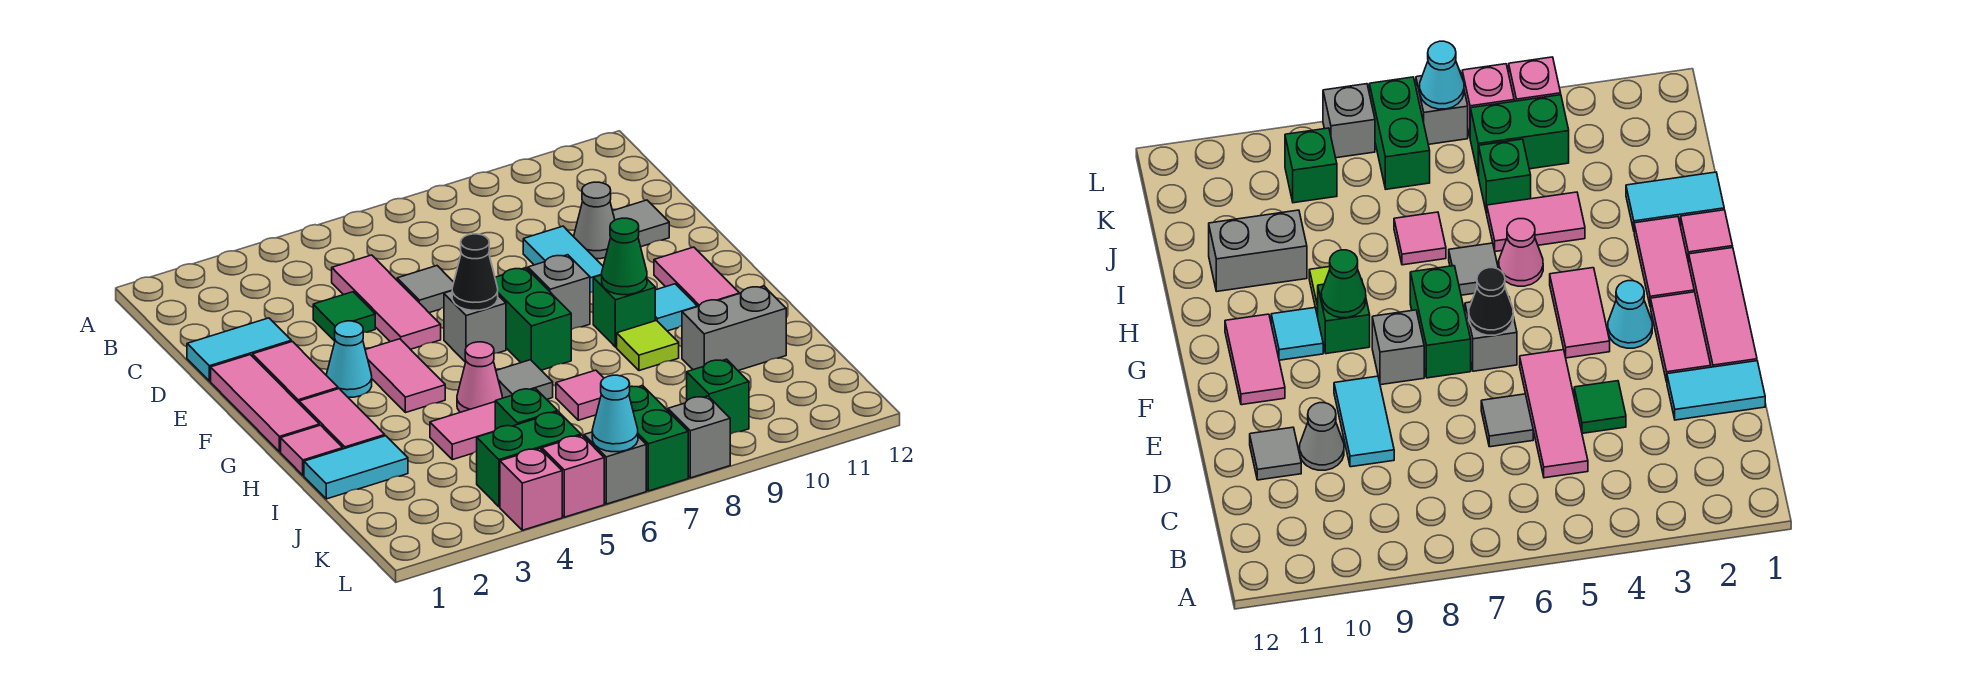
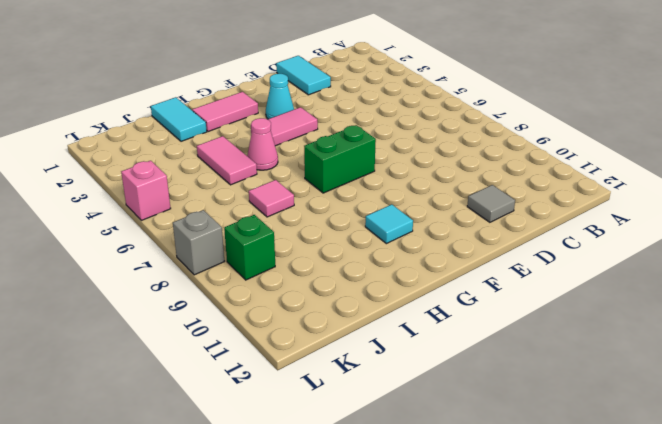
none -> pink tile C5:E5 level 1
none -> green tile D4 level 1
none -> grey tile D6 level 1
none -> cyan tile D9:E9 level 1

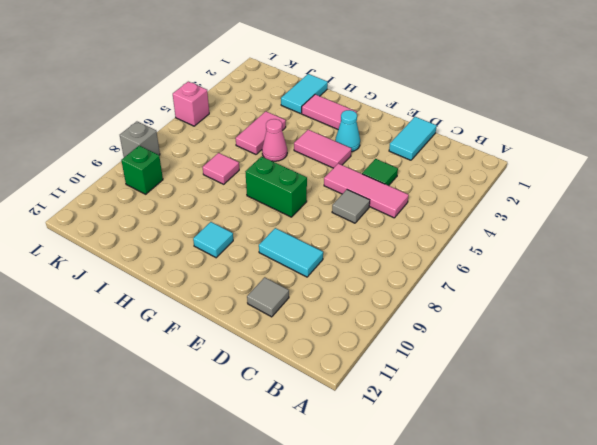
none -> grey cone D10 level 1
none -> pink tile E1:G1 level 1
none -> pink tile E2:F2 level 1
none -> grey brick F6 level 1

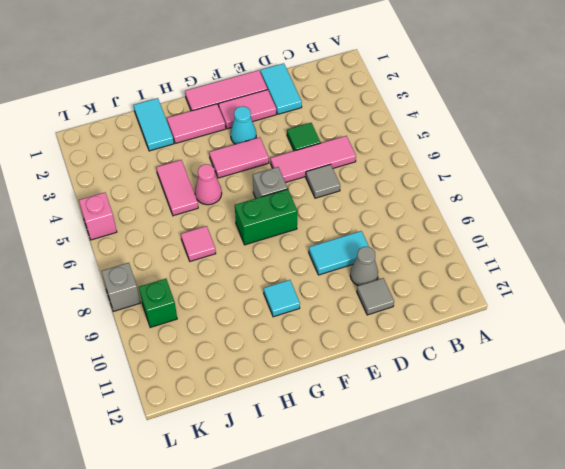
none -> grey brick F8 level 1
none -> pink tile F11:G11 level 1
none -> green brick G9 level 1
none -> pink tile H1 level 1

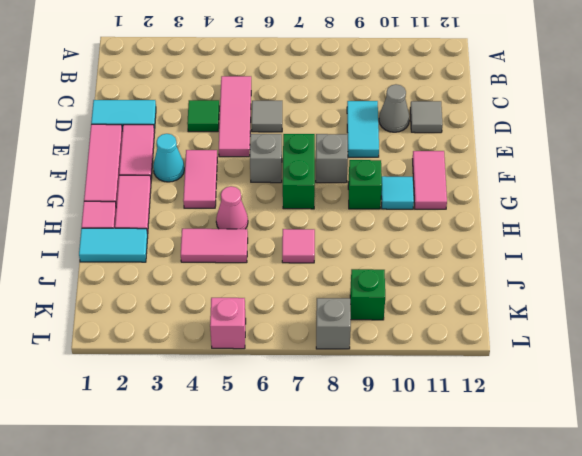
none -> grey tile H6 level 1
none -> lime tile H9 level 1
none -> grey brick I10:I11 level 1
none -> green brick J5 level 1

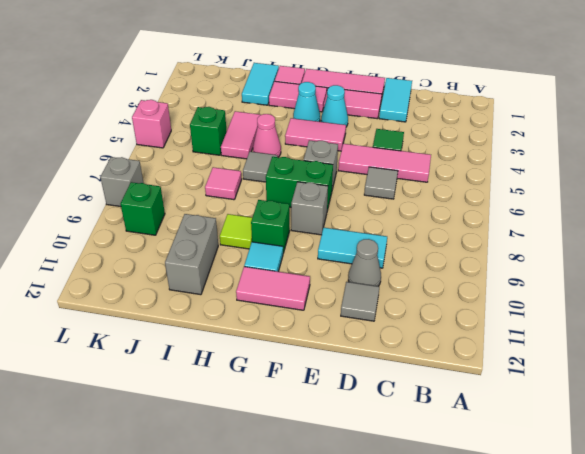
cyan cone G3 level 1 -> cyan cone L6 level 2
none -> green brick K4:K5 level 1
none -> green brick K7:L7 level 1
none -> pink brick L4 level 1
none -> grey brick L6 level 1

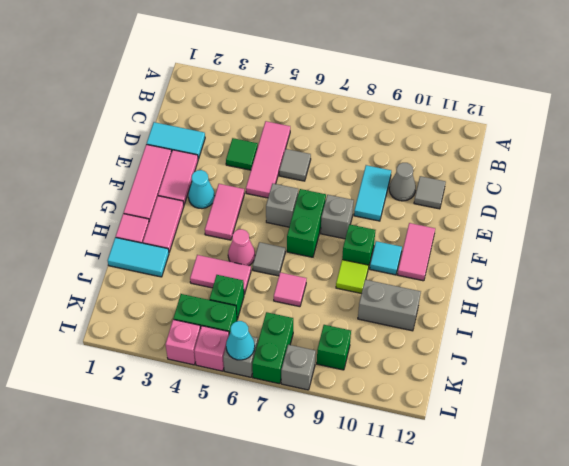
none -> black cone F6 level 2
none -> green cone G9 level 2

